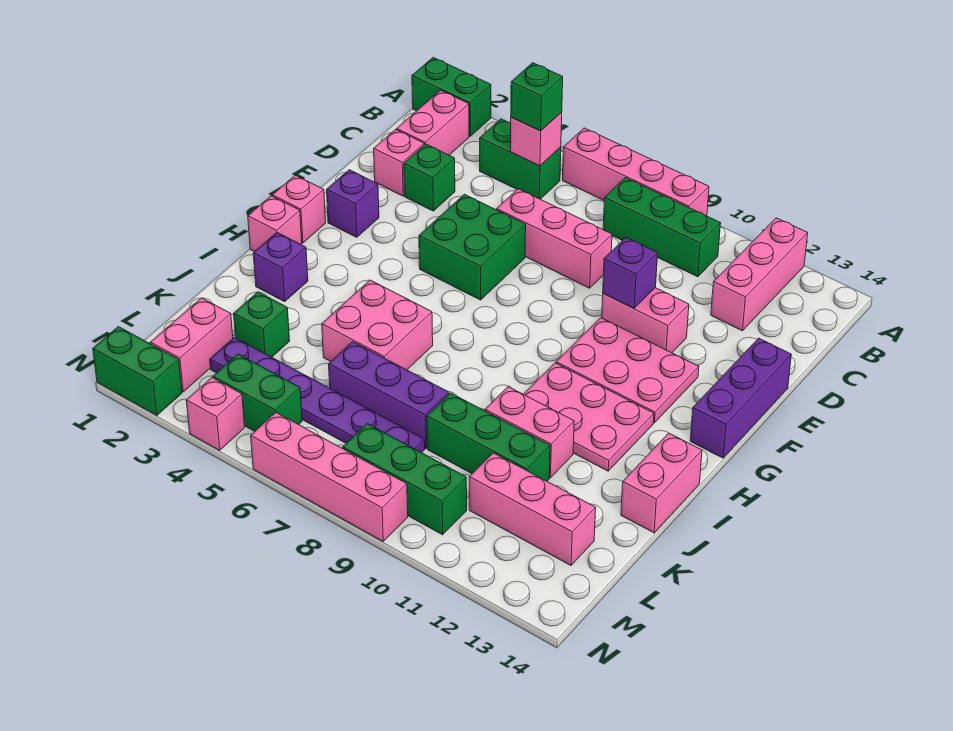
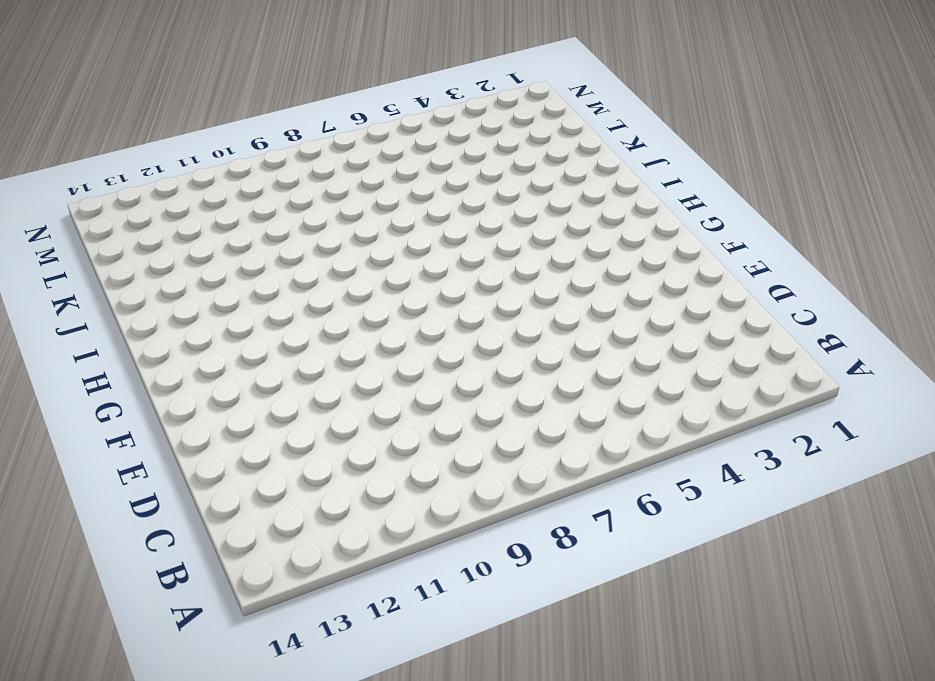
none -> green brick A1:A2 level 1
none -> pink brick A6:A9 level 1
none -> pink brick A12:C12 level 1
none -> pink brick B2:C2 level 1

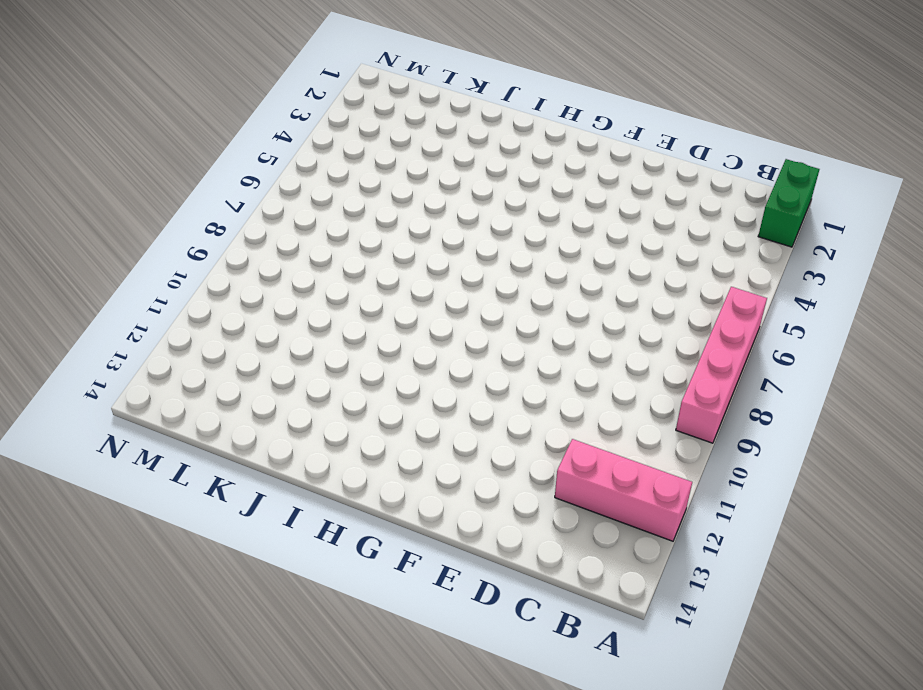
none -> pink brick B2:C2 level 1
none -> green brick B4:B5 level 1
none -> green brick B8:B10 level 1
none -> pink brick D2 level 1

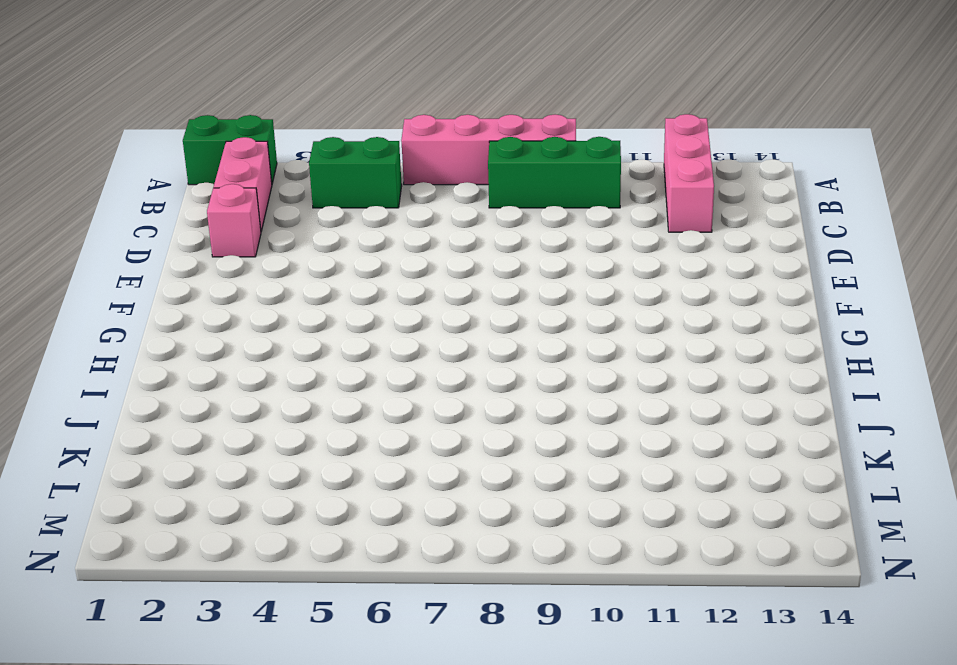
none -> green brick D3 level 1
none -> pink brick D6:D8 level 1
none -> green brick E5:F6 level 1
none -> pink brick E10:E11 level 1

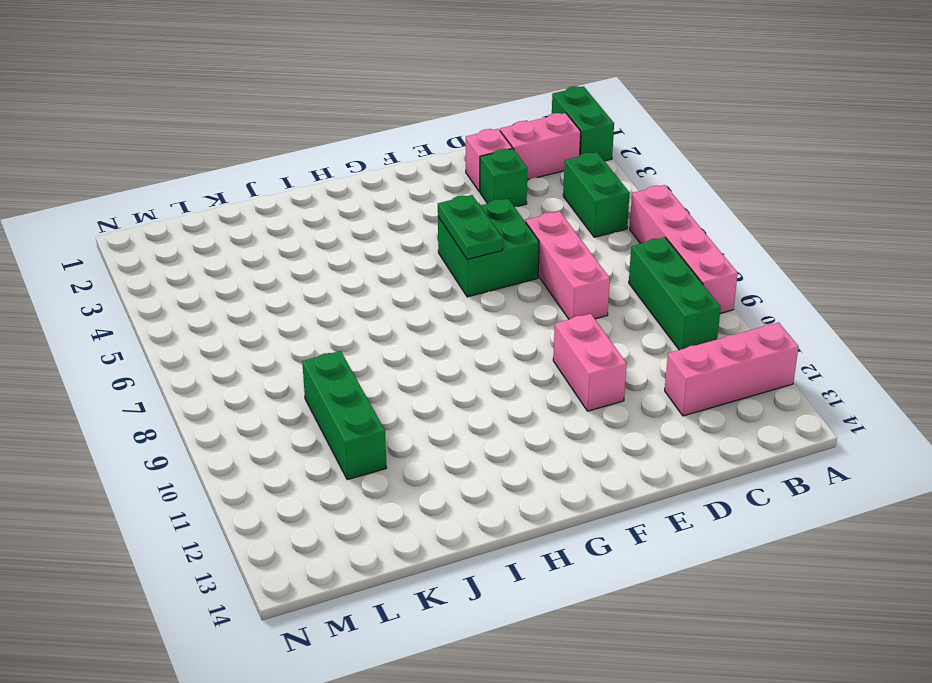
green plate F5:F6 level 2 -> none
none -> purple brick E14:G14 level 1
none -> purple brick F2 level 1
none -> pink plate F10:G12 level 1
none -> pink brick G1 level 1

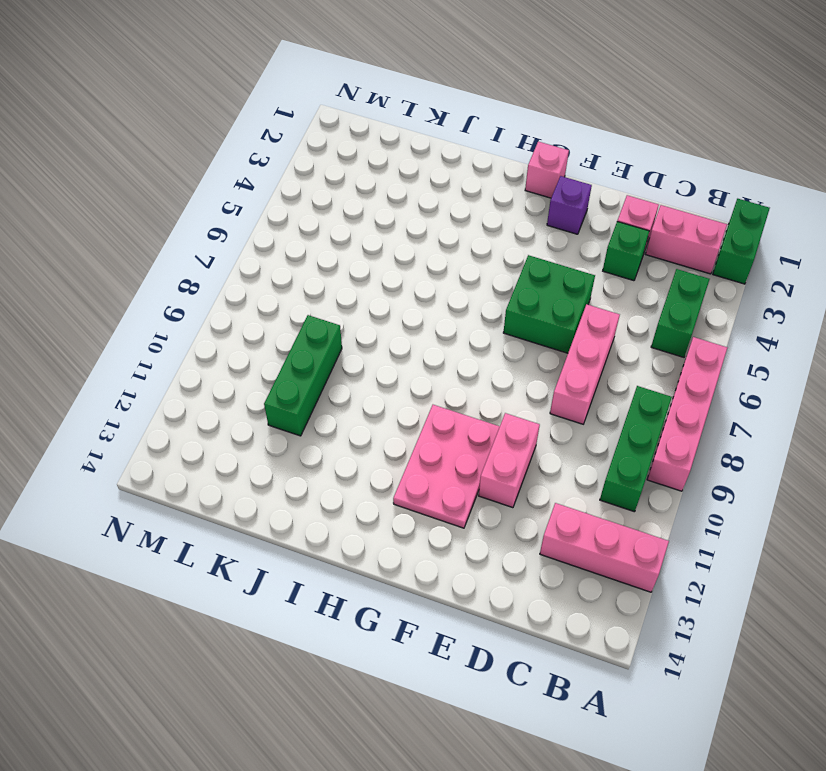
none -> purple brick E14:G14 level 1
none -> pink brick H1 level 1
none -> pink plate H10:I12 level 1
none -> purple brick I2 level 1

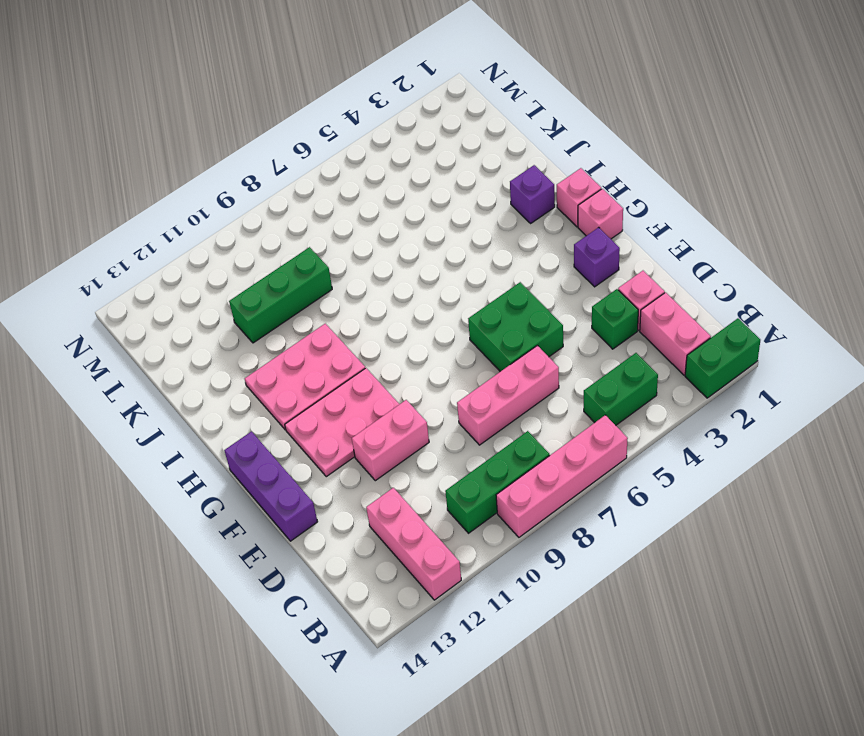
none -> pink brick I5:J6 level 1
none -> pink brick I14:J14 level 1
none -> pink brick J10:J11 level 1
none -> green brick K3 level 1

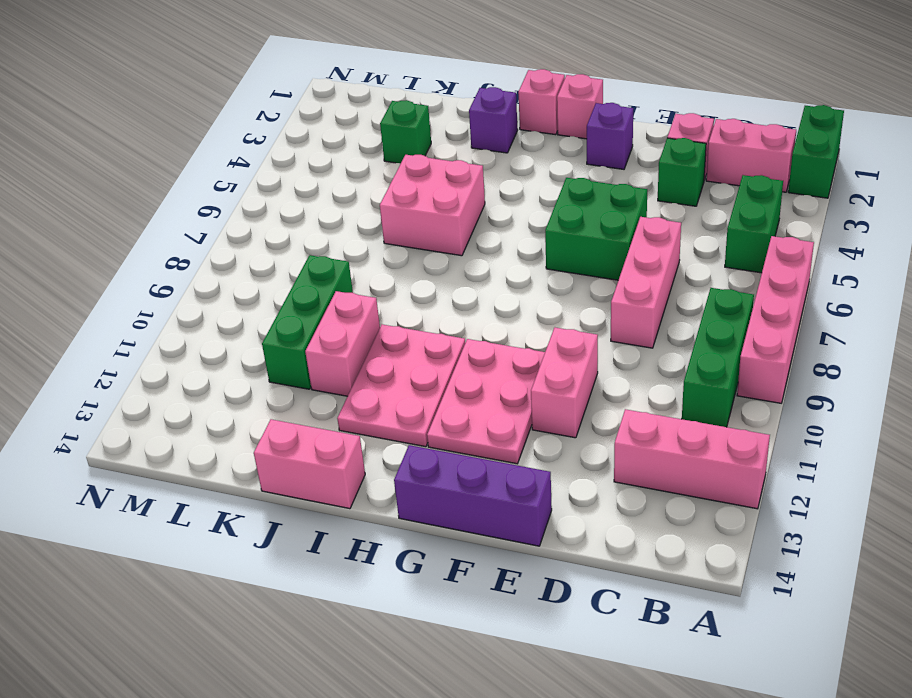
none -> purple brick K6:K8 level 1
none -> pink brick L2:M2 level 1
none -> purple plate L3:L8 level 1
none -> pink brick L11:L13 level 1

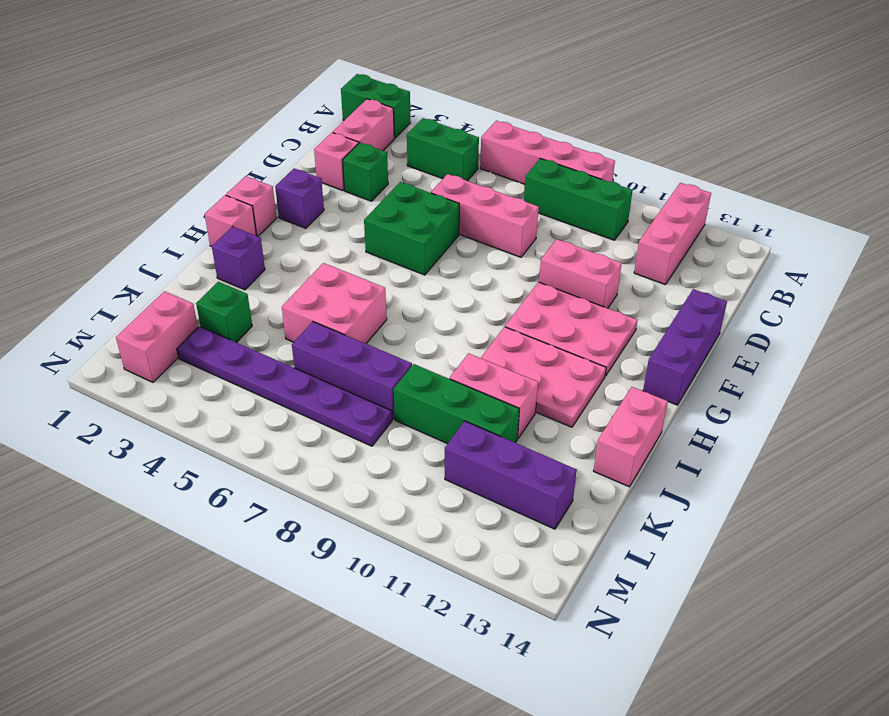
purple brick L11:L13 level 1 -> pink brick L11:L13 level 1
none -> green brick M4:M5 level 1
none -> green brick M8:M10 level 1
none -> green brick N1:N2 level 1
none -> pink brick N4 level 1

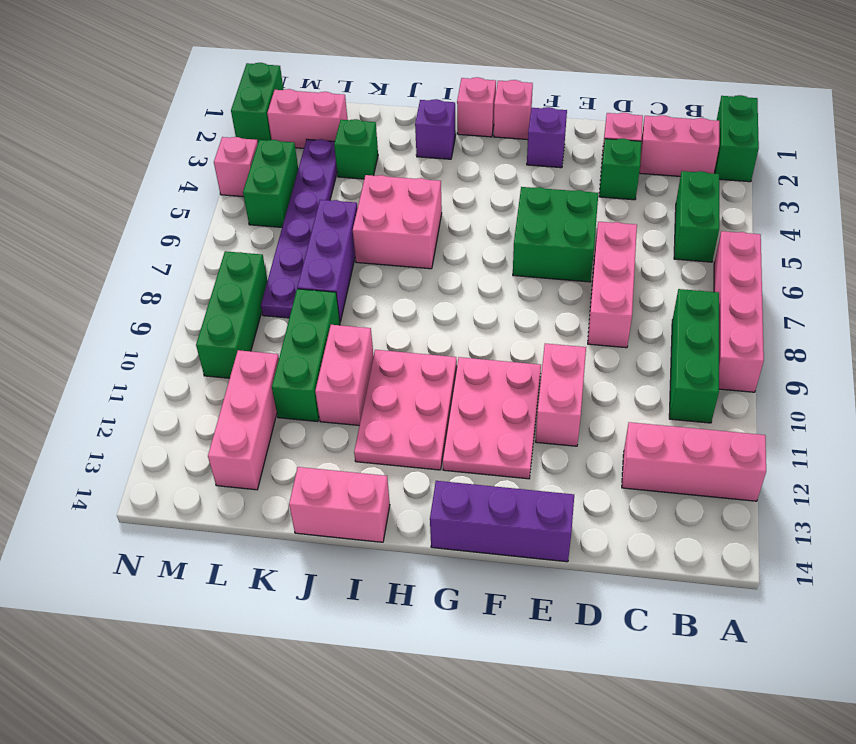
none -> pink brick N6:N9 level 1
none -> pink brick B5 level 2
none -> purple brick E10 level 2
none -> green brick B5 level 3

